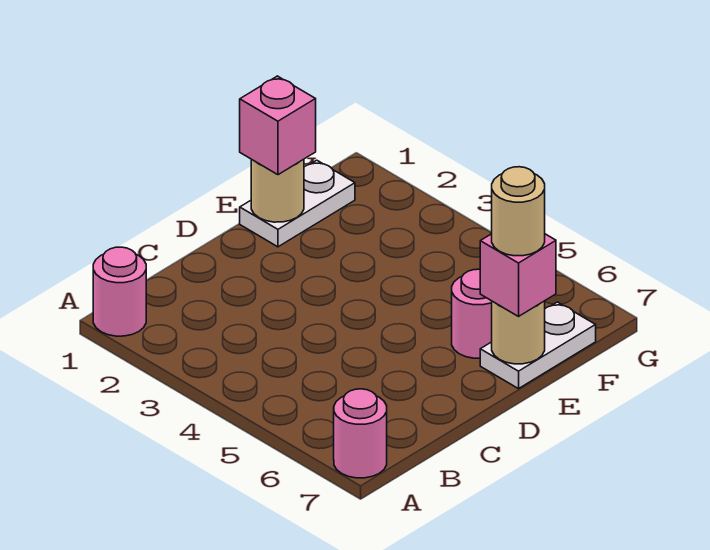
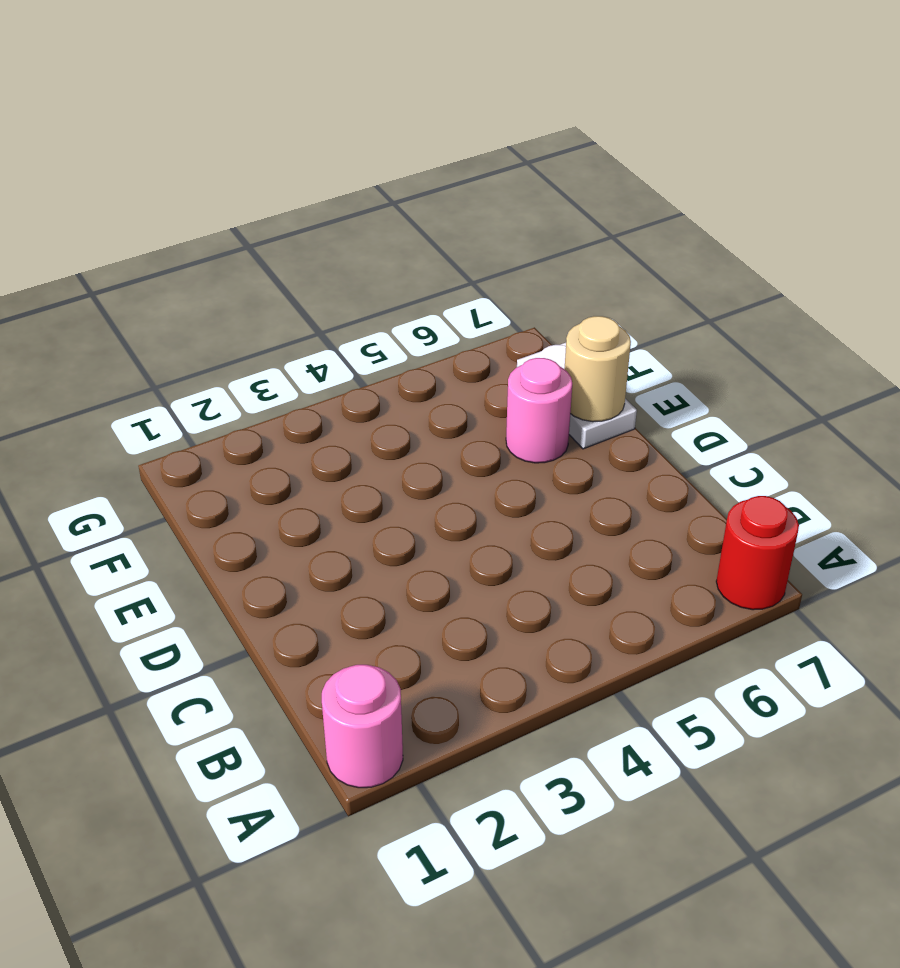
red round brick A7 level 1 -> pink round brick A7 level 1
none -> white plate E1:F1 level 1
none -> tan round brick E1 level 2

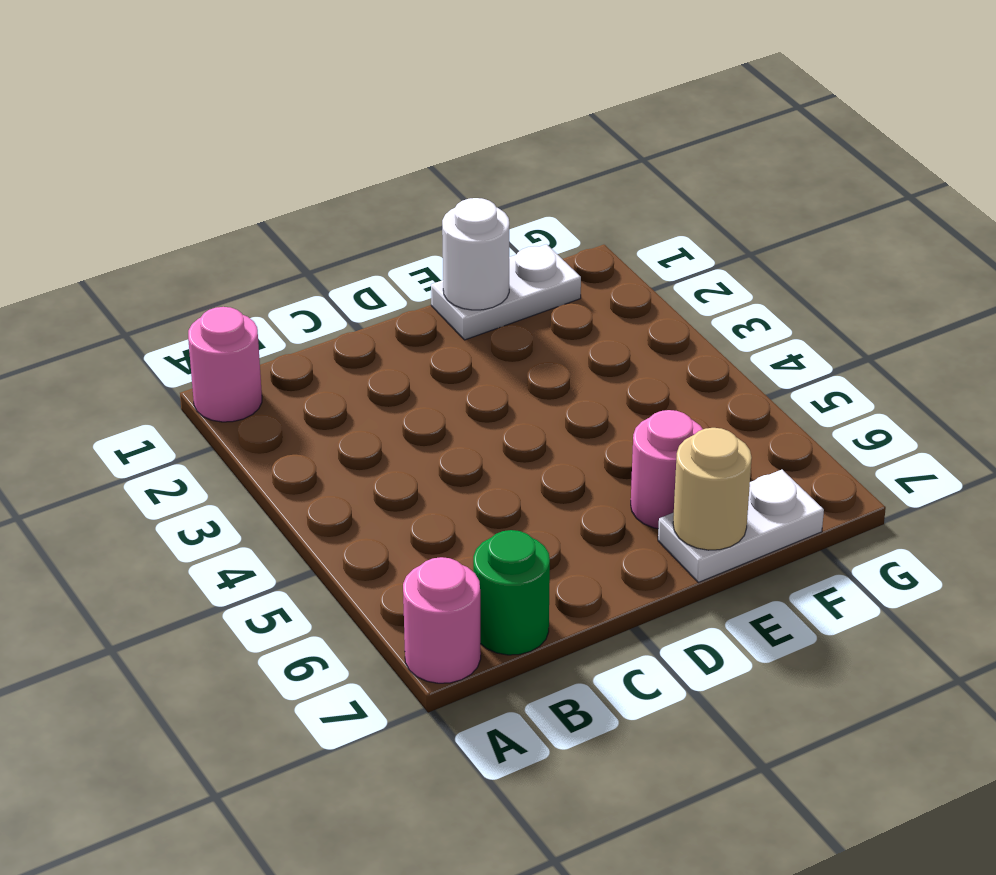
green round brick B7 level 1 -> none
white round brick E1 level 2 -> tan round brick E1 level 2
none -> pink brick E1 level 3
none -> pink brick E7 level 3

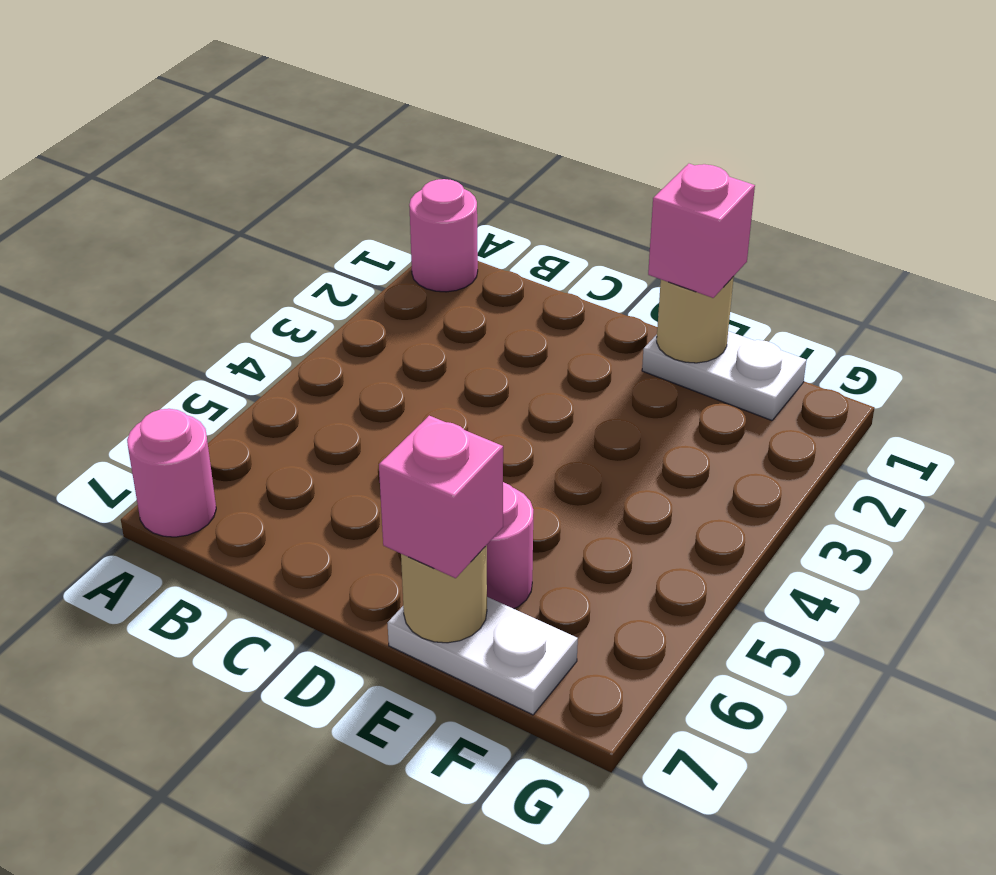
none -> tan round brick E7 level 4

